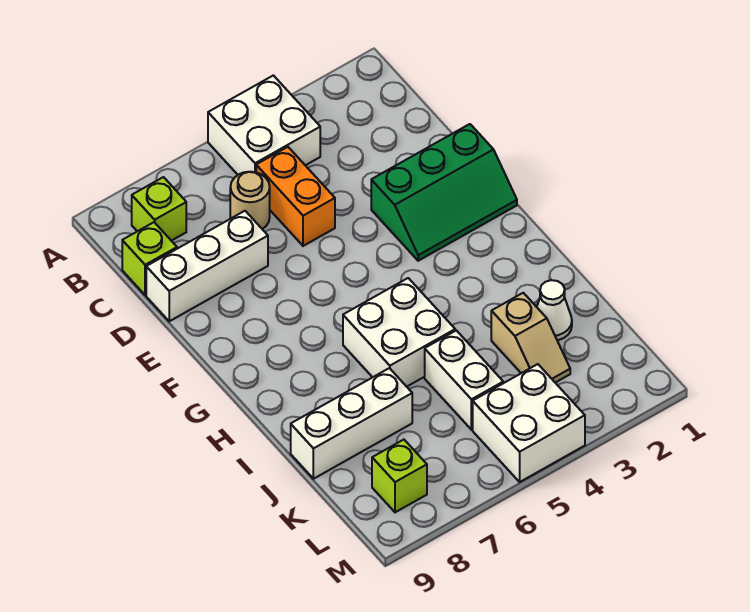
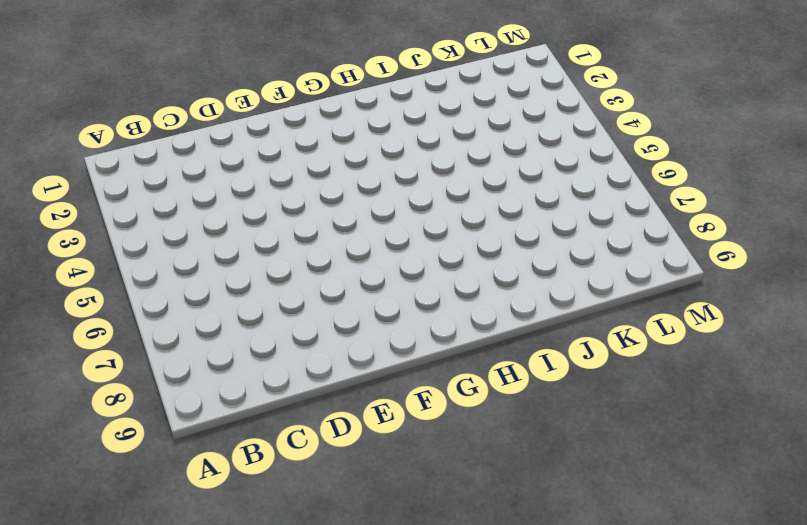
none -> white brick A4:B5 level 1
none -> lime brick B8 level 1
none -> orange brick C5:D5 level 1

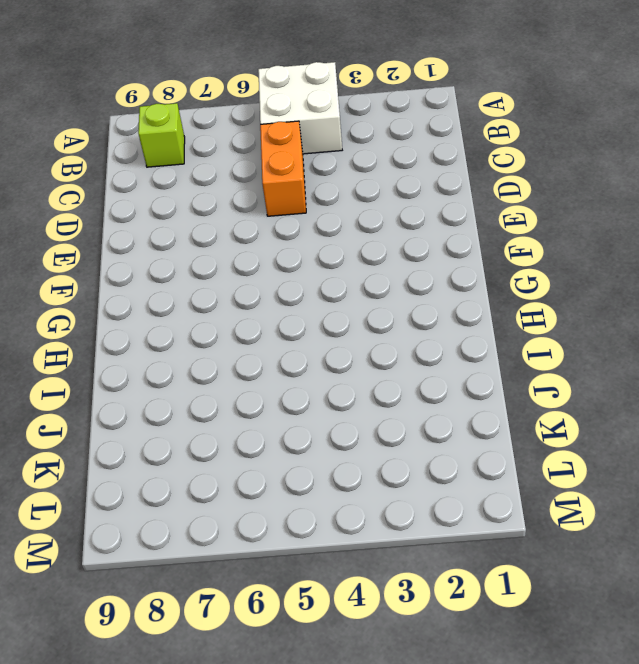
none -> tan round brick C6 level 1
none -> lime brick C9 level 1
none -> white brick D7:D9 level 1

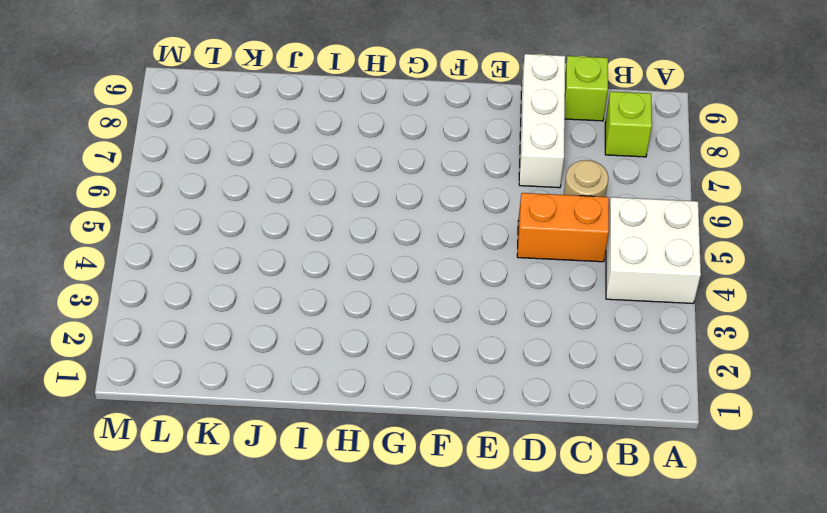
none -> green slope E1:F3 level 1 top E
none -> white brick H5:I6 level 1
none -> white cone J2 level 1

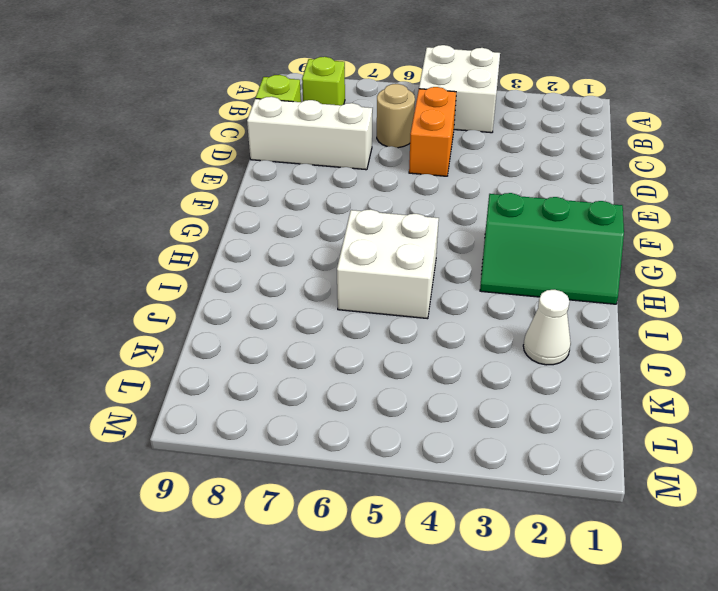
green slope G1:H3 level 1 top G -> green slope E1:F3 level 1 top E
none -> tan slope J3:K3 level 1 top J
none -> white brick J5:K5 level 1
none -> white brick J7:J9 level 1

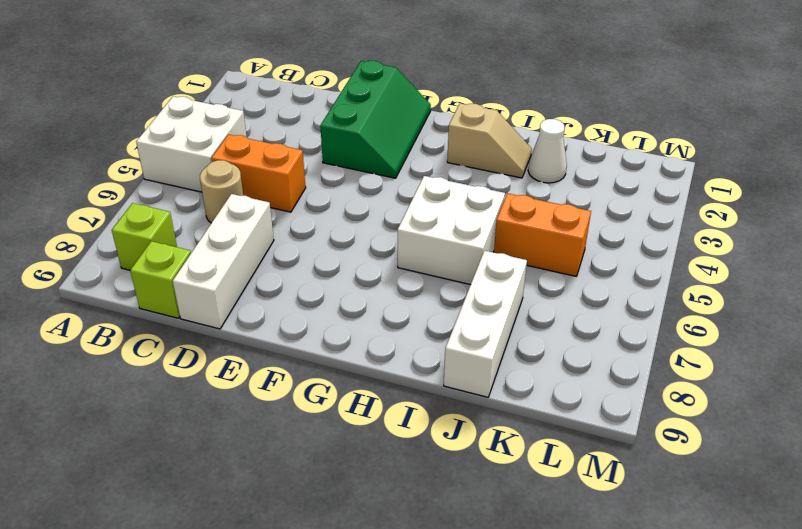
tan slope H2:I2 level 1 top H -> tan slope J3:K3 level 1 top J
orange brick J5:K5 level 1 -> white brick J5:K5 level 1
none -> white brick L4:M5 level 1
none -> lime brick L8 level 1

